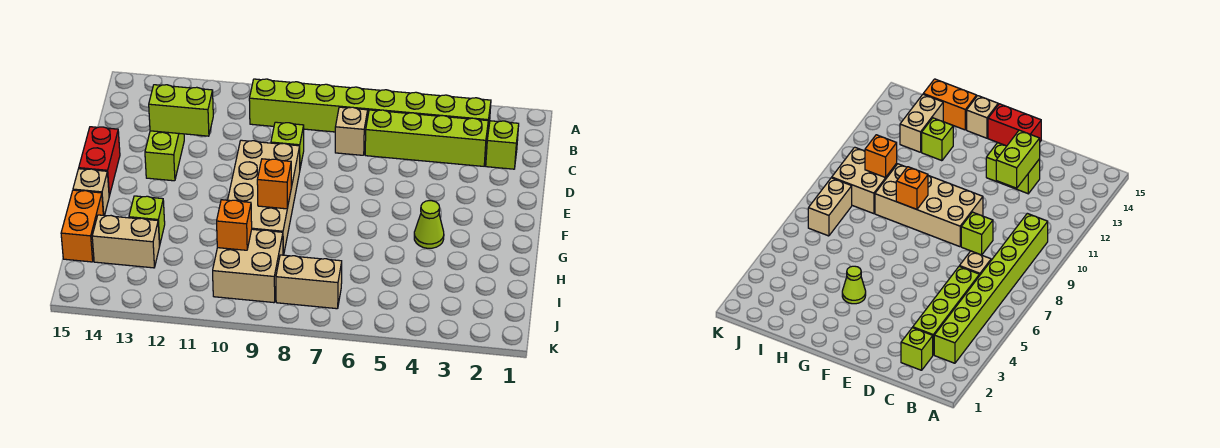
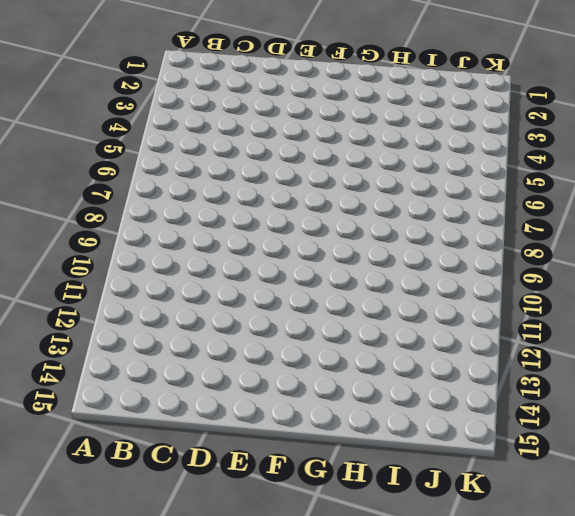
none -> lime brick B3:B10 level 1
none -> lime brick C2 level 1
none -> lime brick C3:C6 level 1

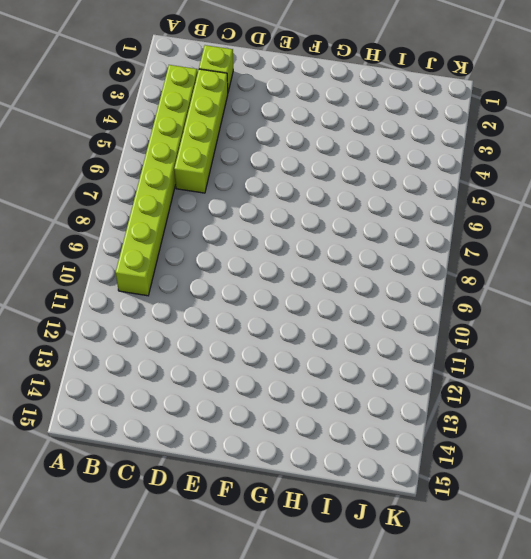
none -> tan brick C7 level 1
none -> lime brick D9 level 1
none -> lime brick D13:E13 level 1

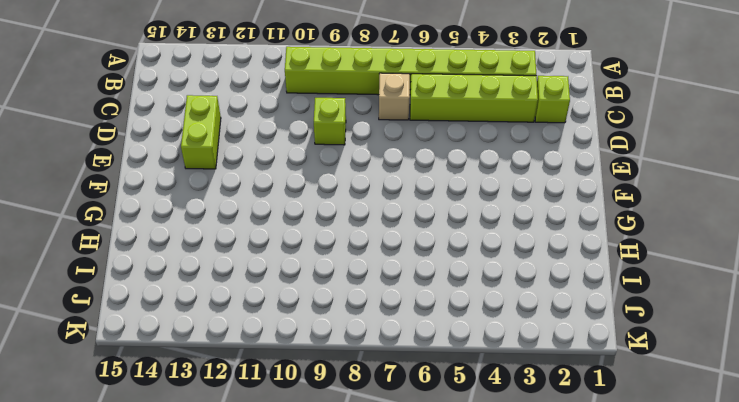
none -> tan brick E9:H10 level 1
none -> red brick E15:F15 level 1
none -> lime cone G4 level 1

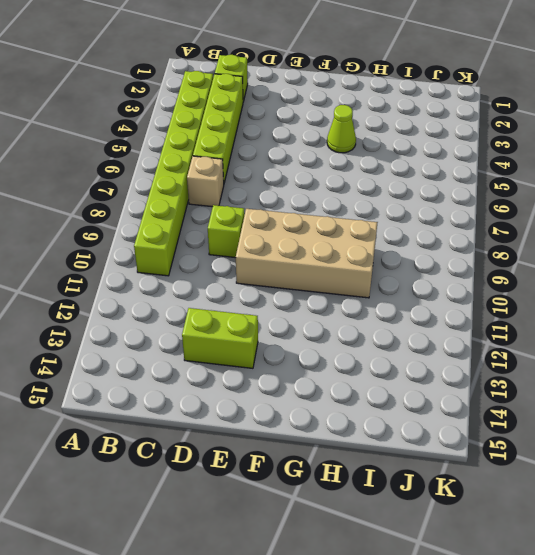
none -> red brick E15:F15 level 1
none -> tan brick G15 level 1
none -> lime brick H13 level 1

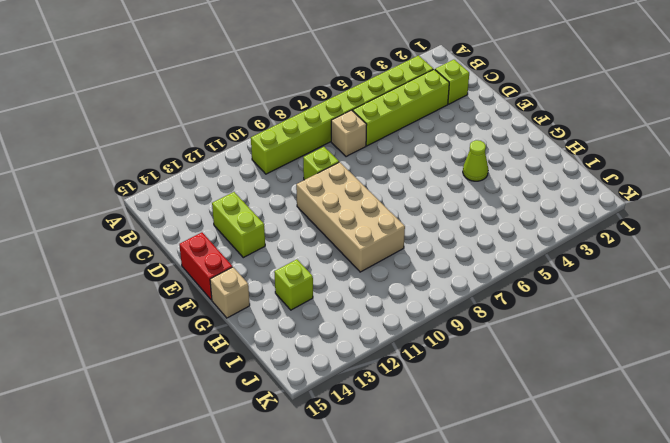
none -> orange brick H15:I15 level 1
none -> tan brick I9:J10 level 1
none -> tan brick I13:I14 level 1

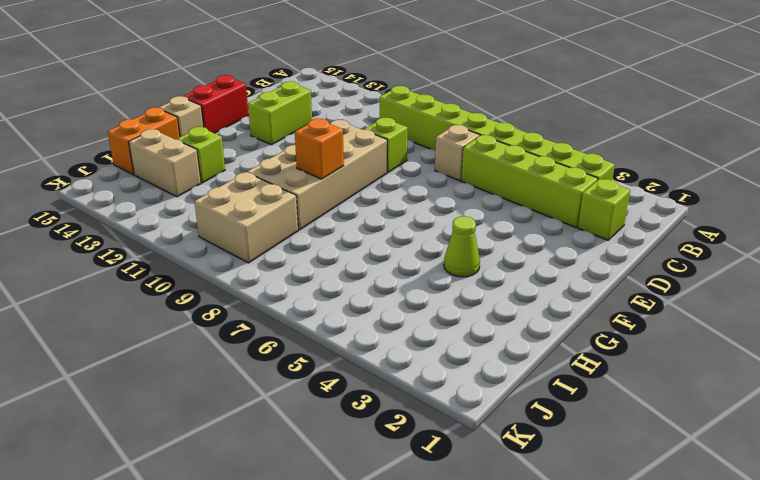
none -> tan brick J7:J8 level 1
none -> lime brick D12:D13 level 2
none -> orange brick I10 level 2

